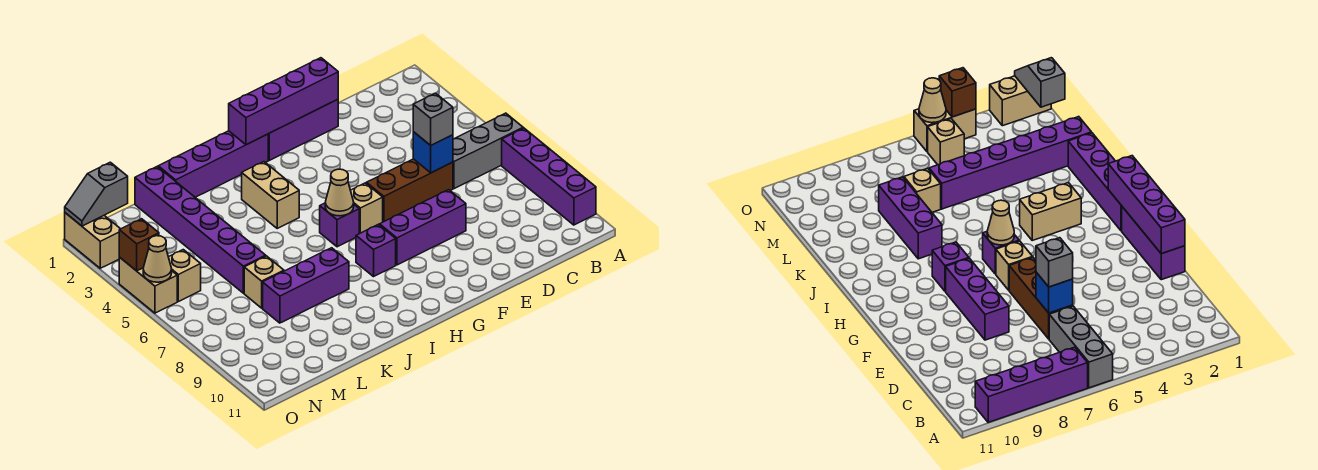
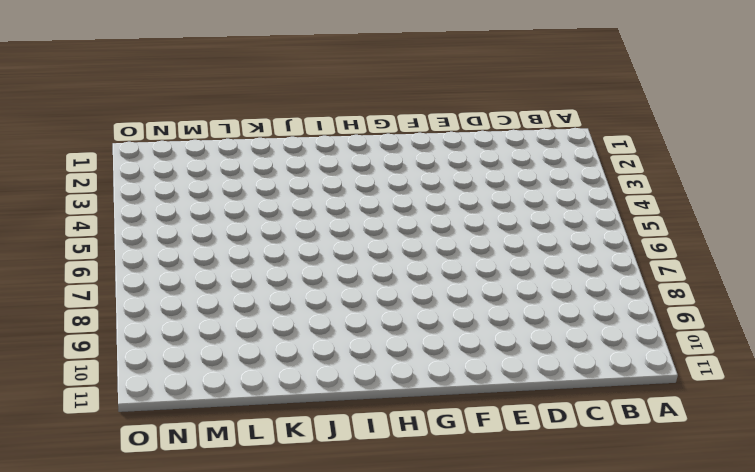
none -> grey brick A6:C6 level 1
none -> purple brick A7:A10 level 1
none -> brown brick D6:F6 level 1

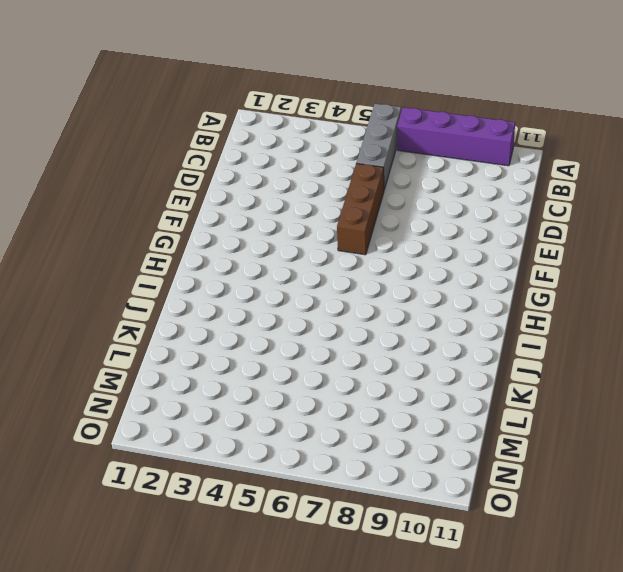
none -> purple brick E1:G1 level 1
none -> purple brick E8:G8 level 1
none -> tan brick G6 level 1

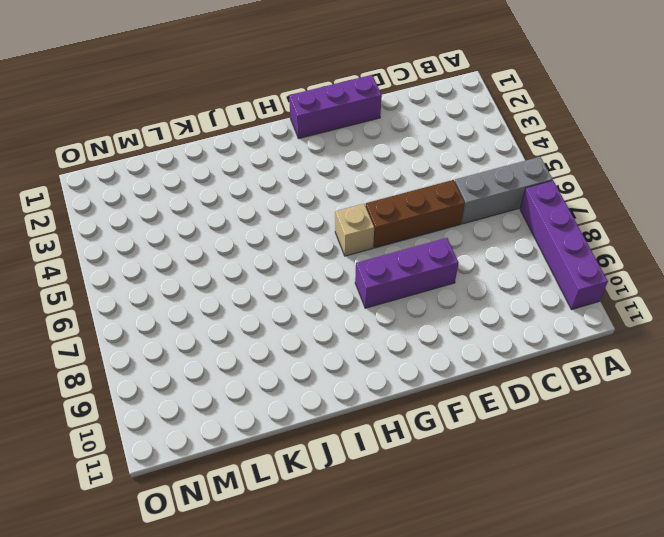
none -> purple brick H1:K1 level 1
none -> purple brick H6 level 1
none -> purple brick H8 level 1

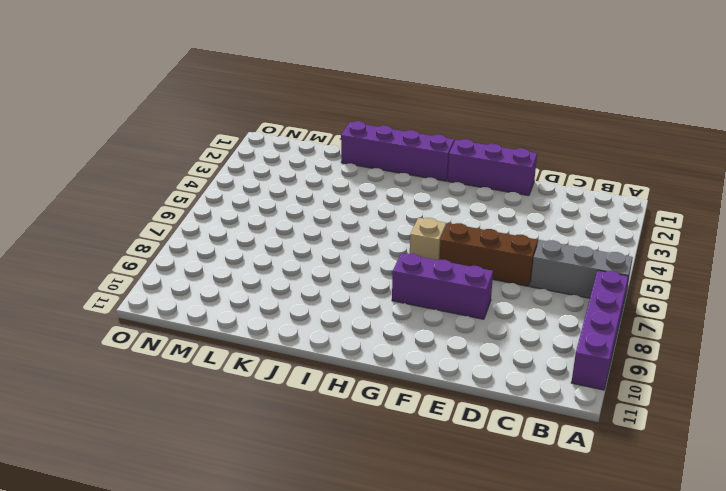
none -> purple brick H6 level 1
none -> purple brick H8 level 1
none -> tan brick I3:I4 level 1

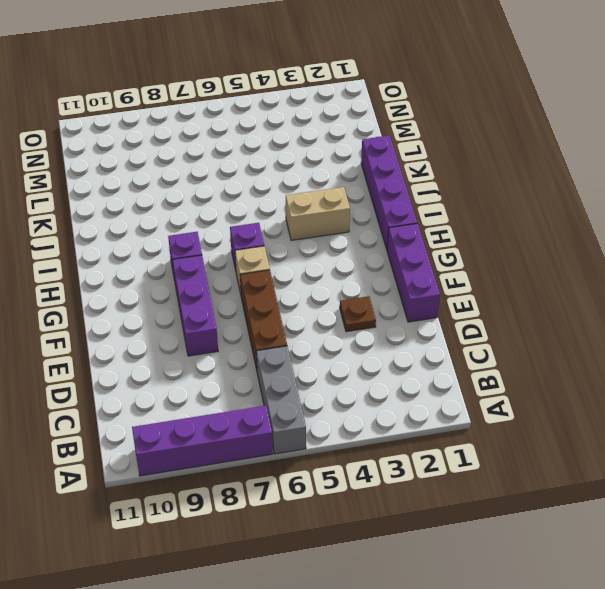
brown plate E3 level 1 -> none
none -> purple brick J8:L8 level 1
none -> purple brick L1:L6 level 1
none -> tan brick L7 level 1

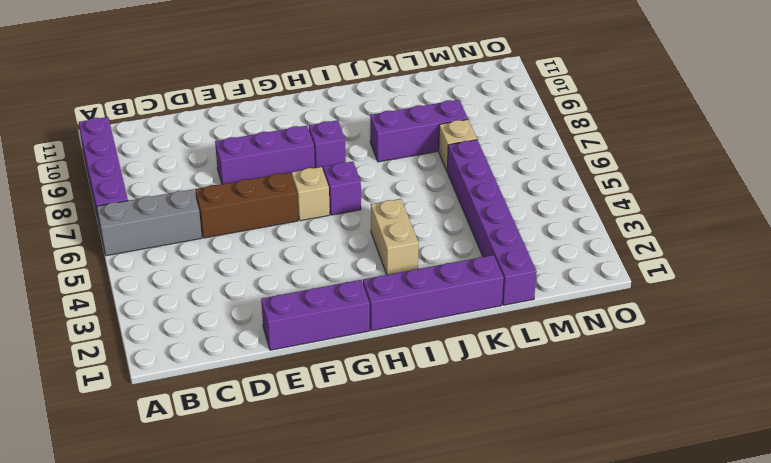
none -> tan brick N5 level 1
none -> tan brick O1:O2 level 1
none -> tan brick O4:O5 level 1

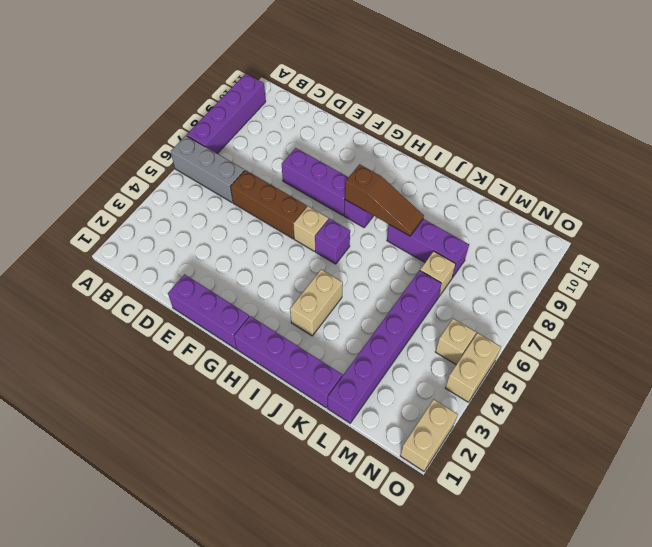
brown slope H8:J8 level 2 top H -> none
none -> blue brick D6 level 2
none -> purple brick E1:H1 level 2
none -> tan cone H6 level 2

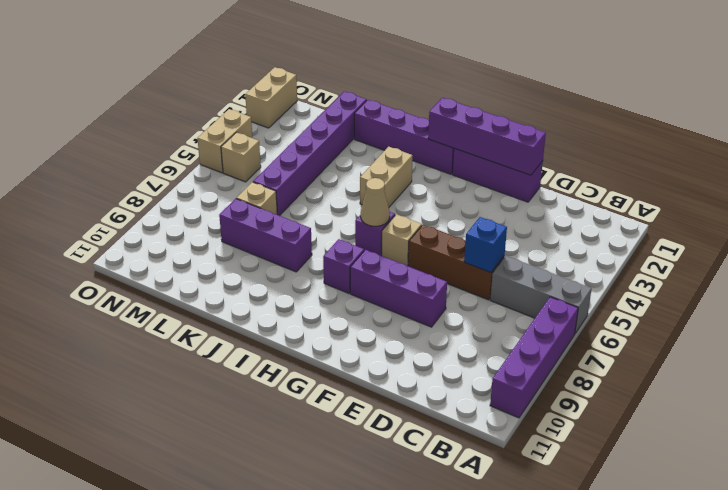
none -> grey slope N1:O1 level 2 top N
none -> brown brick O4 level 2
none -> tan cone O5 level 2

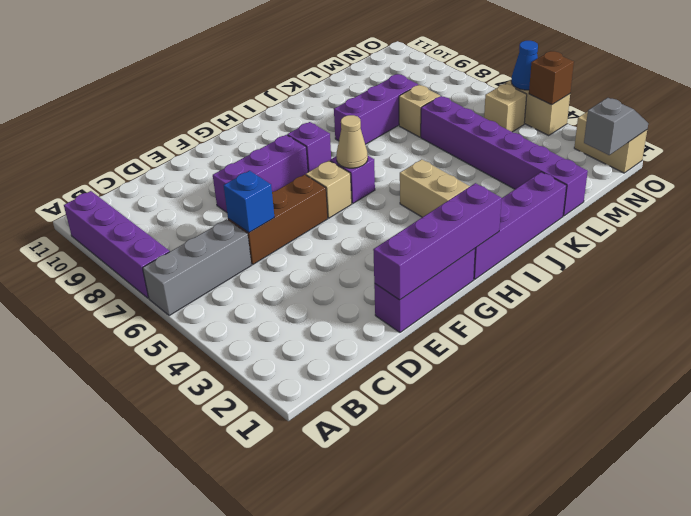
blue cone O5 level 2 -> tan cone O5 level 2
none -> grey brick D6 level 3

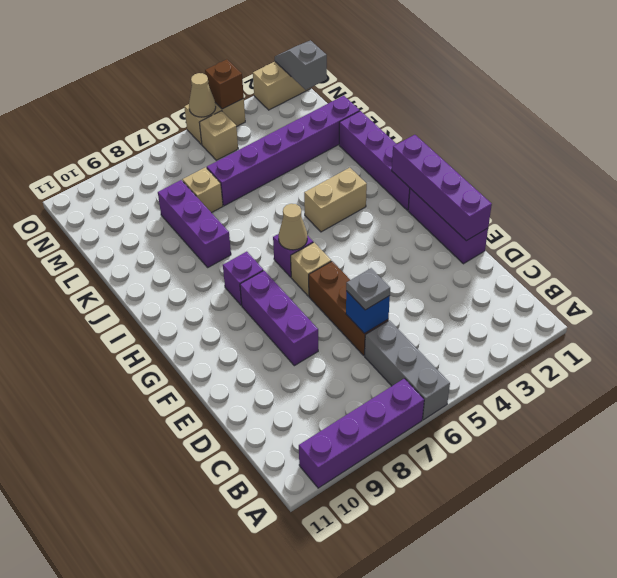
grey plate D6 level 3 -> grey brick D6 level 3

